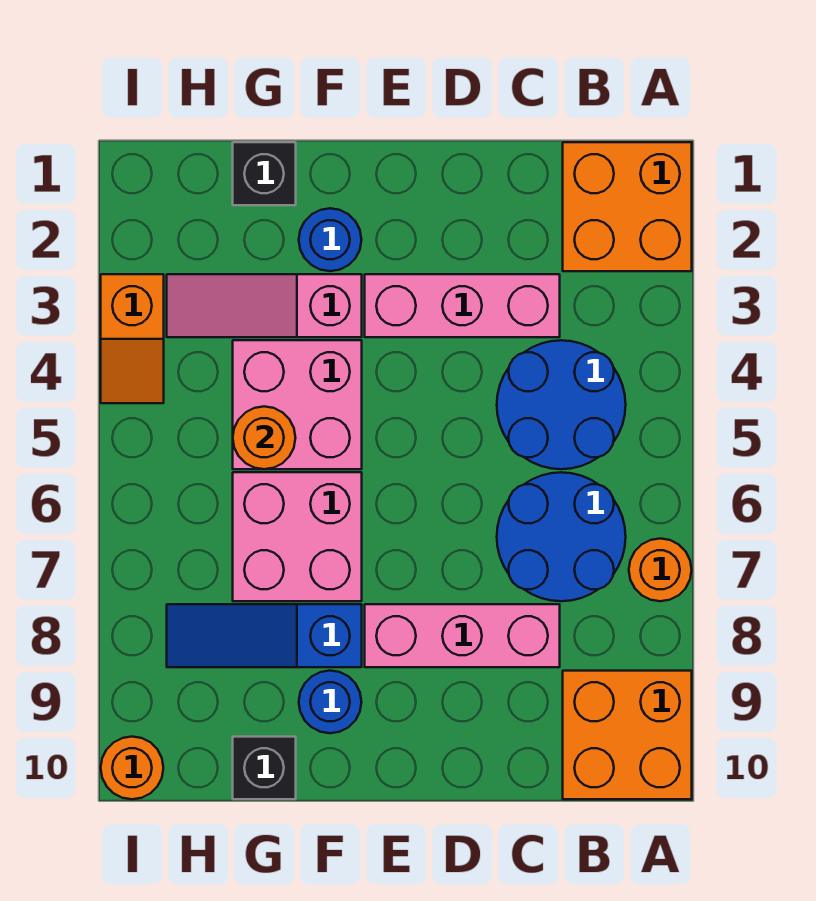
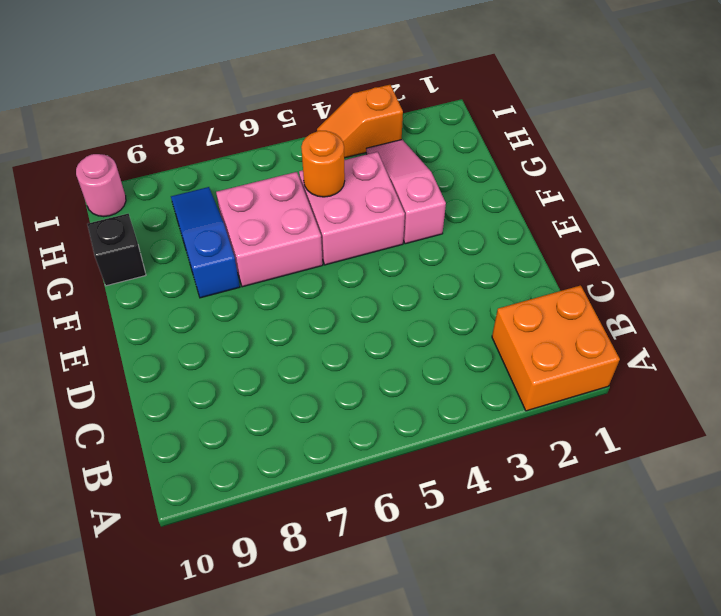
pink round brick I10 level 1 -> orange round brick I10 level 1
none -> orange round brick A7 level 1
none -> orange brick A9:B10 level 1
none -> blue round brick B4:C5 level 1

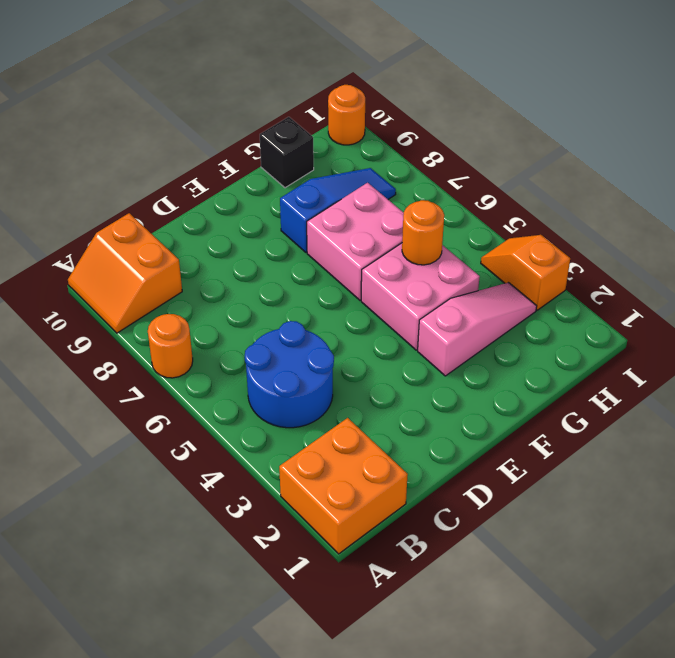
orange slope A9:B10 level 1 top B -> orange brick A9:B10 level 1
none -> blue round brick B6:C7 level 1
none -> pink brick C3:E3 level 1
none -> pink brick C8:E8 level 1

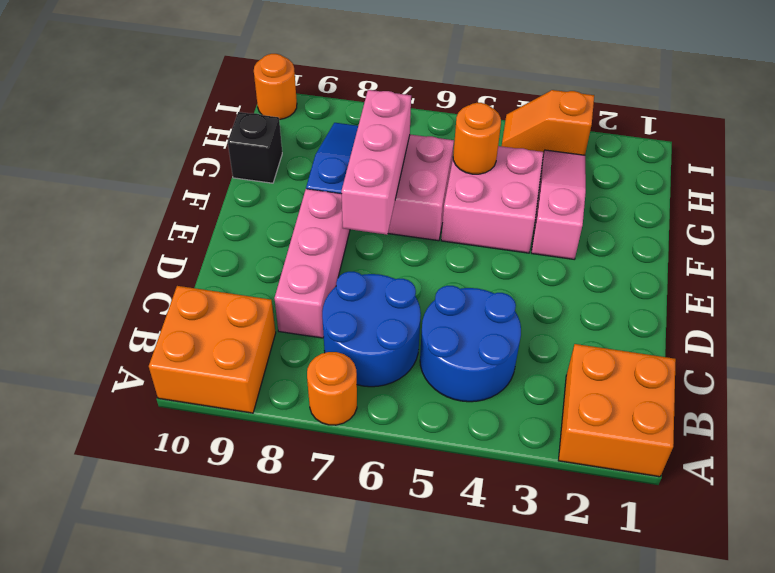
pink brick E7:G7 level 2 -> pink brick C3:E3 level 1
none -> blue round brick F2 level 1
none -> blue round brick F9 level 1
none -> black brick G1 level 1

